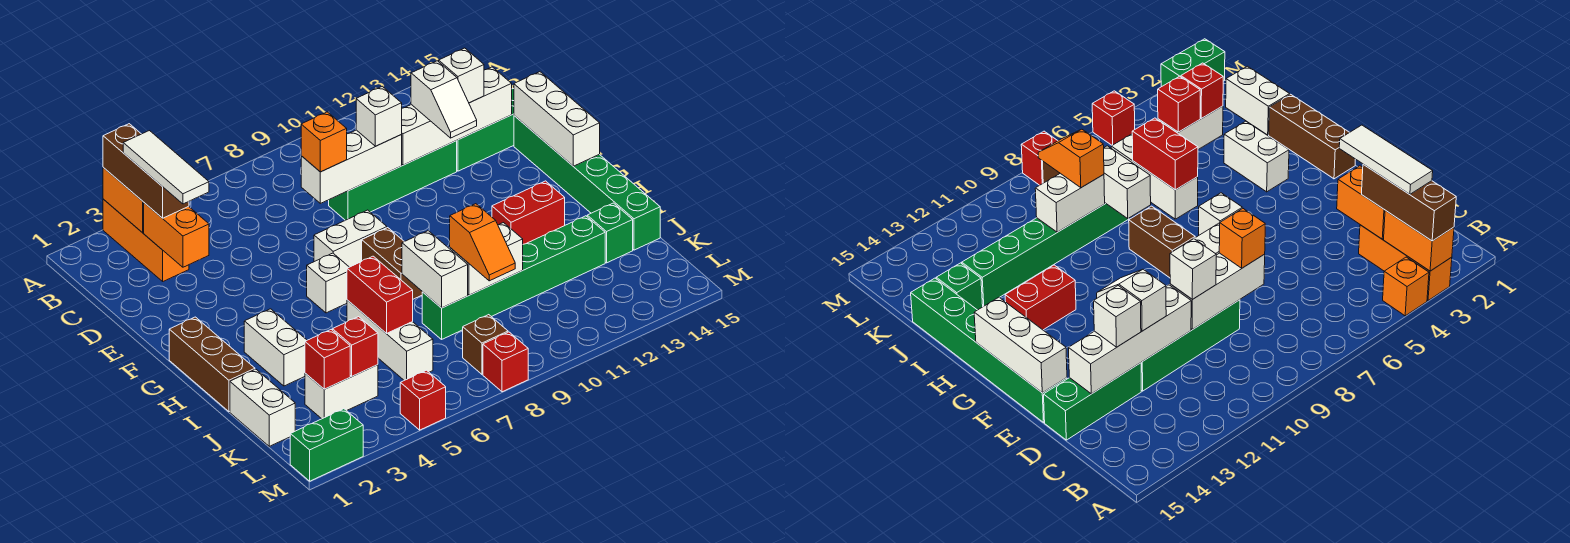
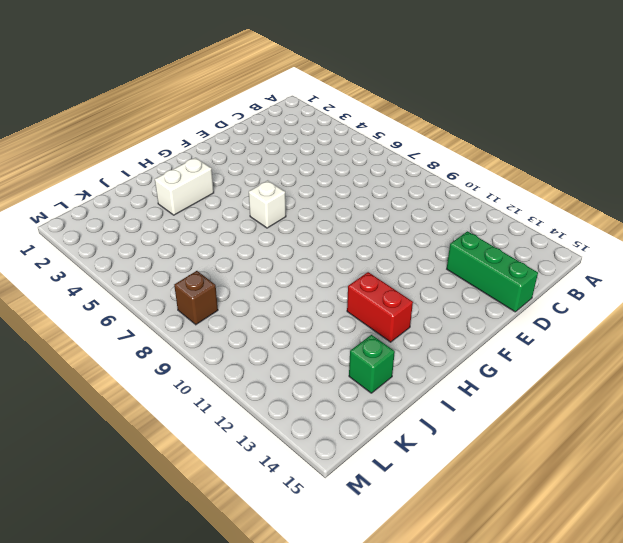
none -> orange brick A3:C3 level 1
none -> orange brick A4 level 1
none -> green brick D9:D12 level 1
none -> green brick E15:J15 level 1

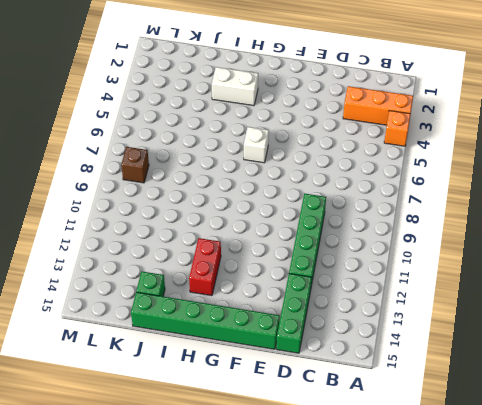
none -> white brick F7:F8 level 1
none -> brown brick G1:I1 level 1
none -> brown brick G8:H8 level 1
none -> white brick I6:K6 level 1

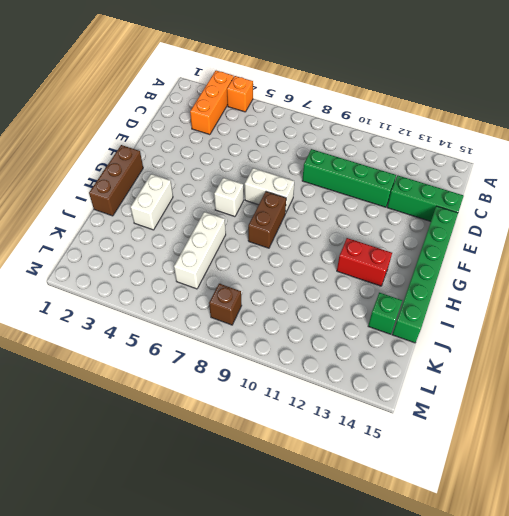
none -> white brick J1:K1 level 1
none -> green brick J8:J13 level 1
none -> white brick K3:K4 level 1
none -> green brick M1:M2 level 1

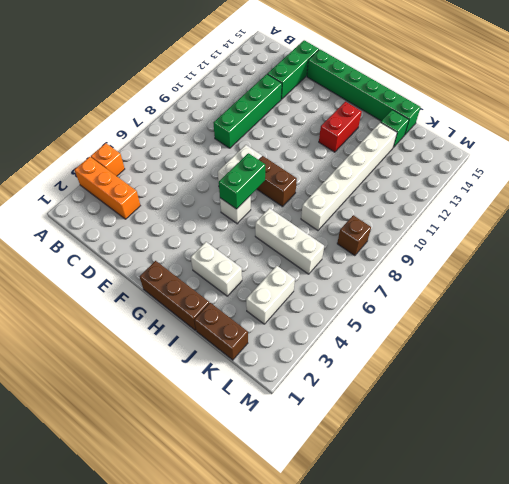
green brick G6:G7 level 2 -> green brick M1:M2 level 1
brown brick J1:K1 level 1 -> white brick J1:K1 level 1
white brick J8:J13 level 1 -> green brick J8:J13 level 1
none -> red brick M5 level 1
none -> red brick M8 level 1
none -> orange brick A3:B3 level 2
none -> orange brick C3:D3 level 2

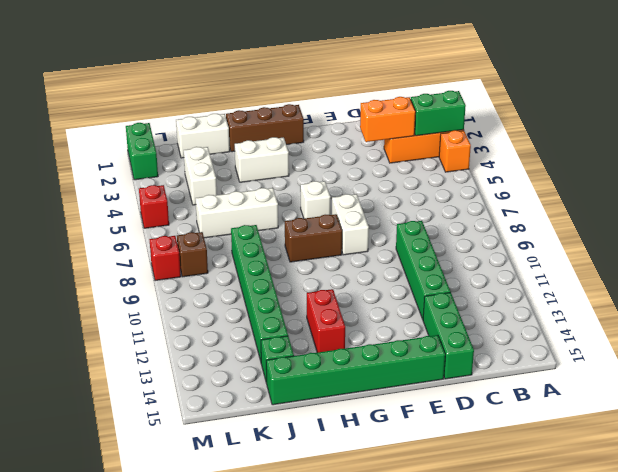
green brick A3:B3 level 2 -> orange brick A3:B3 level 2
none -> white brick D8:D10 level 2
none -> white brick D11:D14 level 2
none -> white brick E15:G15 level 2
none -> red brick I6:J6 level 2

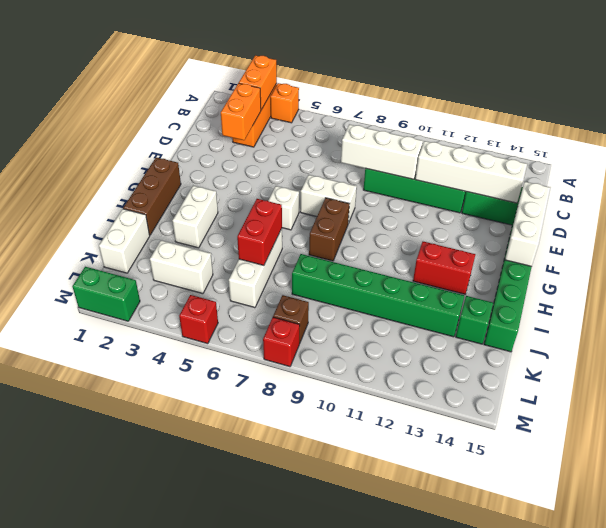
none -> white brick I8:J8 level 2
none -> white brick J9:J10 level 2
none -> red brick K3 level 2
none -> red brick K4 level 2

